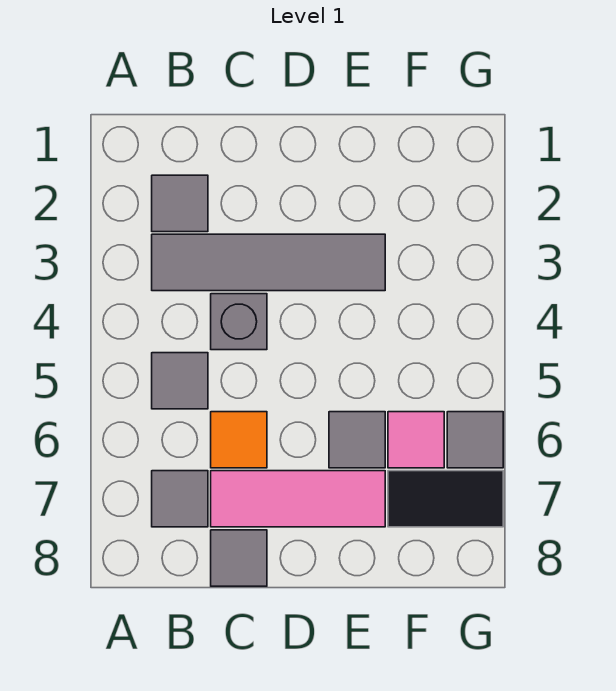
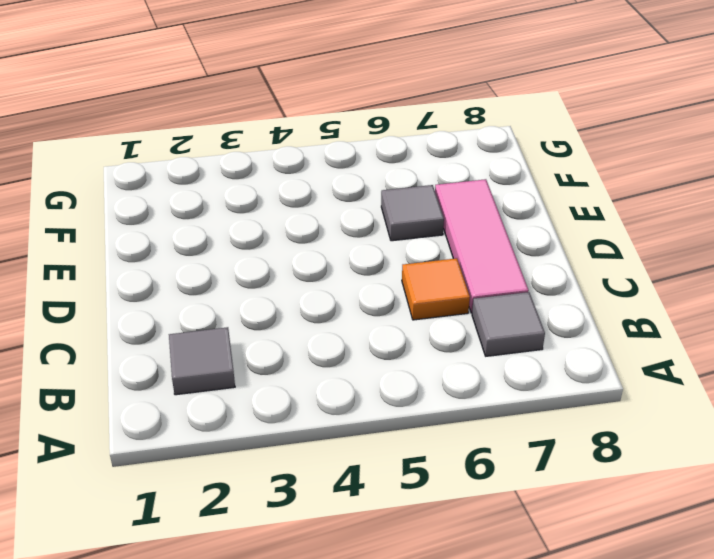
none -> grey tile B3:E3 level 1
none -> grey tile B5 level 1
none -> grey brick C4 level 1

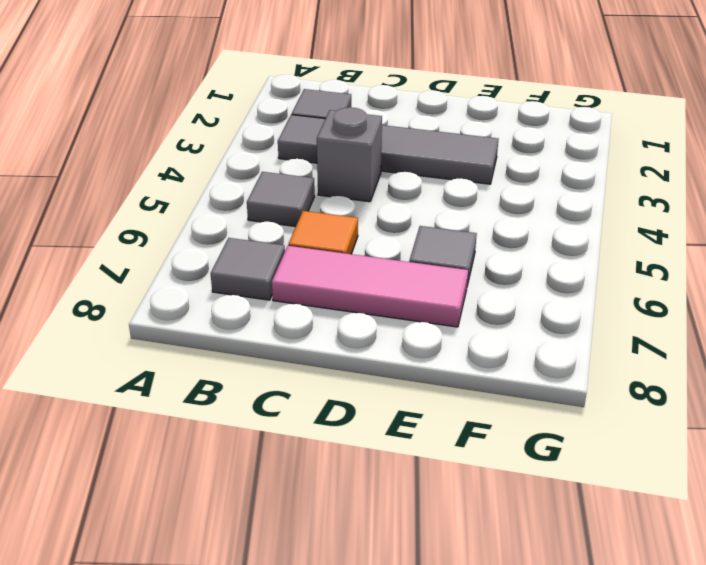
none -> grey tile C8 level 1
none -> pink tile F6 level 1
none -> black tile F7:G7 level 1

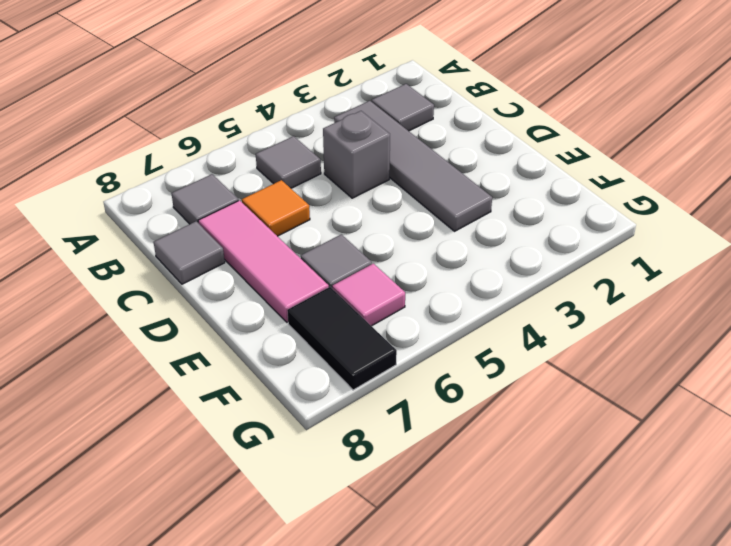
none -> grey tile G6 level 1

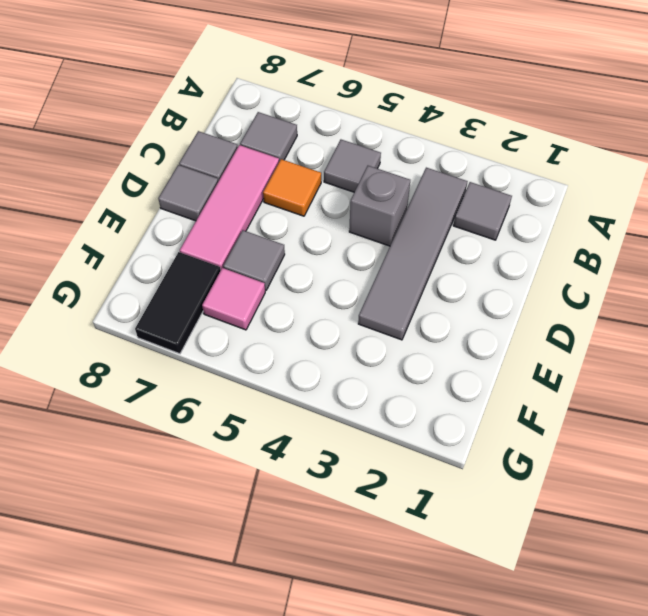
grey tile D8 level 1 -> grey tile G6 level 1

